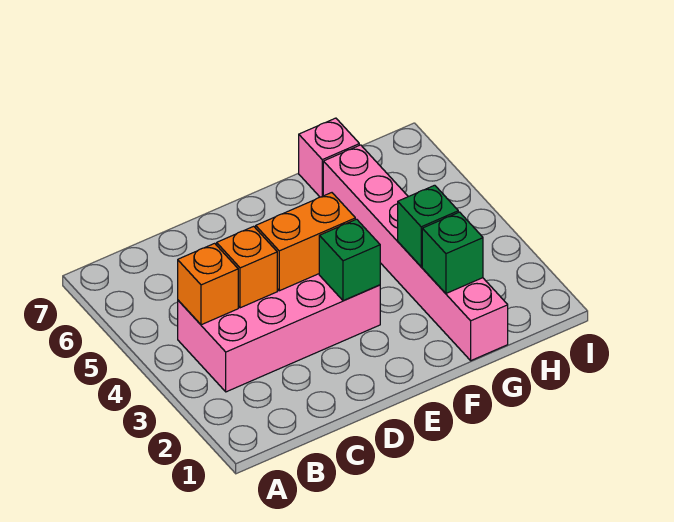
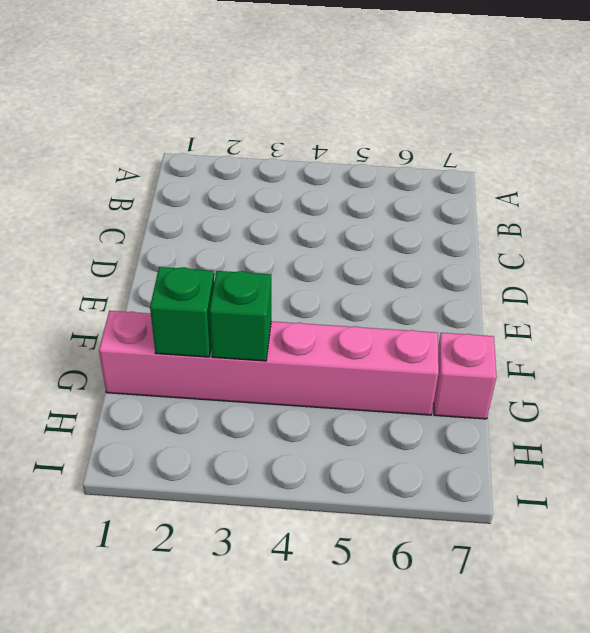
none -> pink brick B3:E4 level 1
none -> orange brick B4 level 2

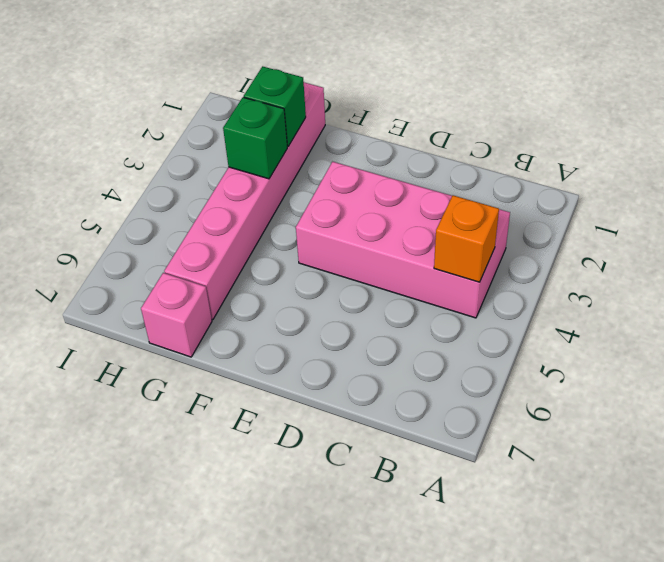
none -> orange brick C4 level 2
none -> orange brick D4:E4 level 2

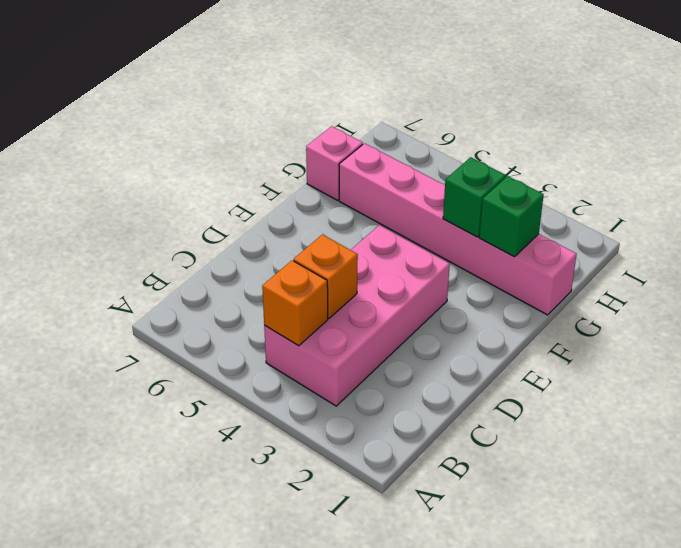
none -> orange brick D4:E4 level 2
none -> green brick E3 level 2

